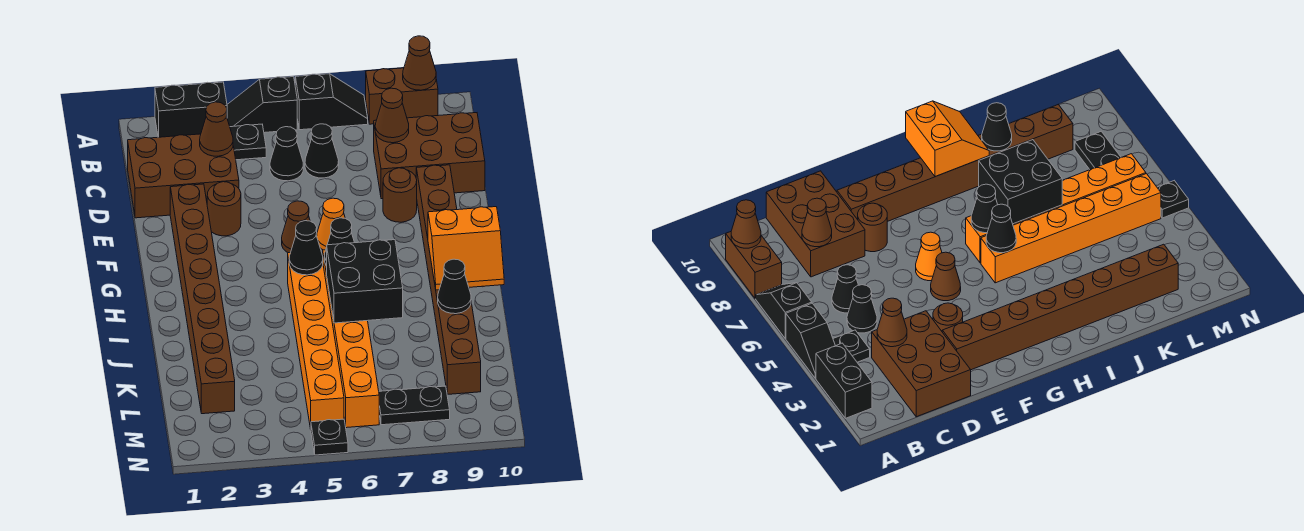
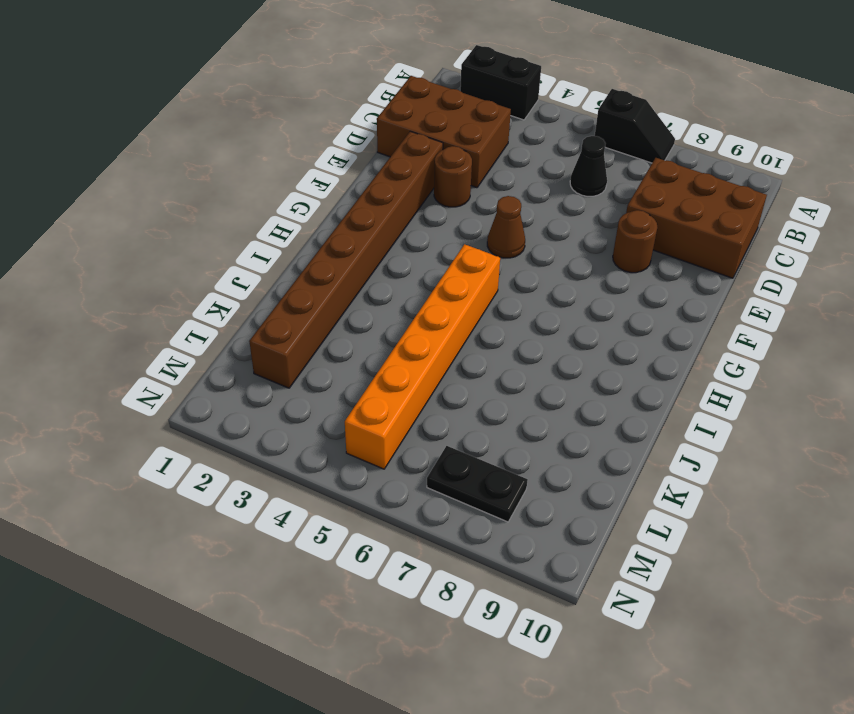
none -> black slope A4:A5 level 1 top 5
none -> brown brick A8:A9 level 1
none -> black plate B4 level 1

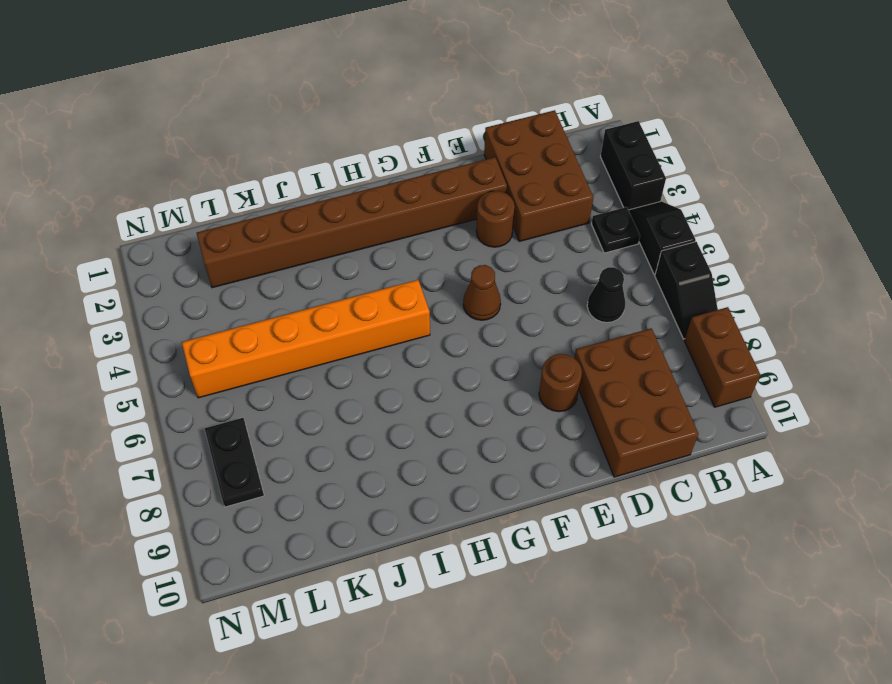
none -> black cone C5 level 1
none -> brown brick E9:L9 level 1
none -> orange cone F6 level 1

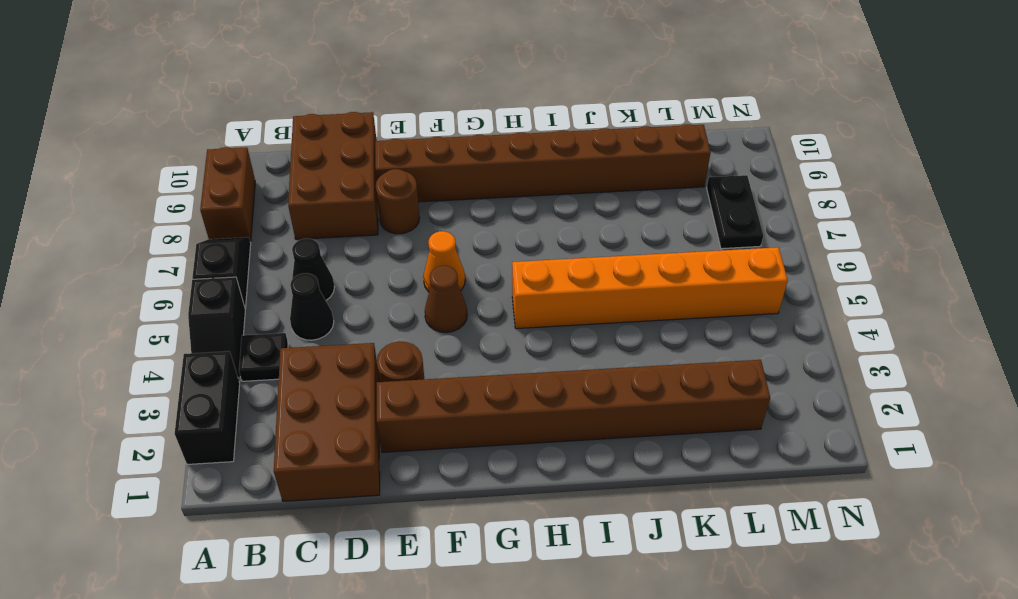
none -> orange brick H6:M6 level 1
none -> black plate N5 level 1
none -> brown cone A9 level 2

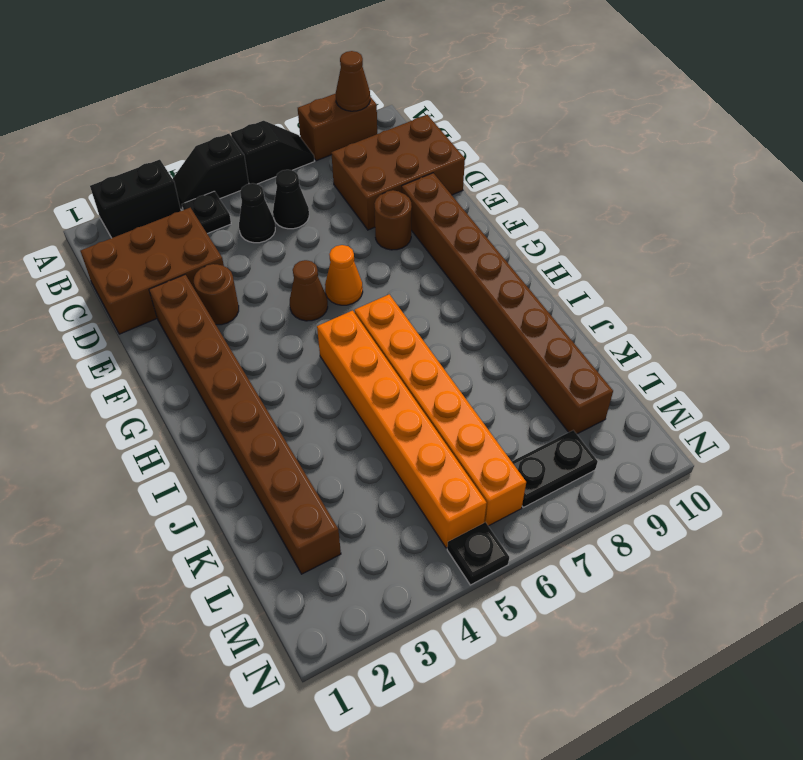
none -> brown cone C3 level 2
none -> brown cone C8 level 2
none -> black cone H5 level 2

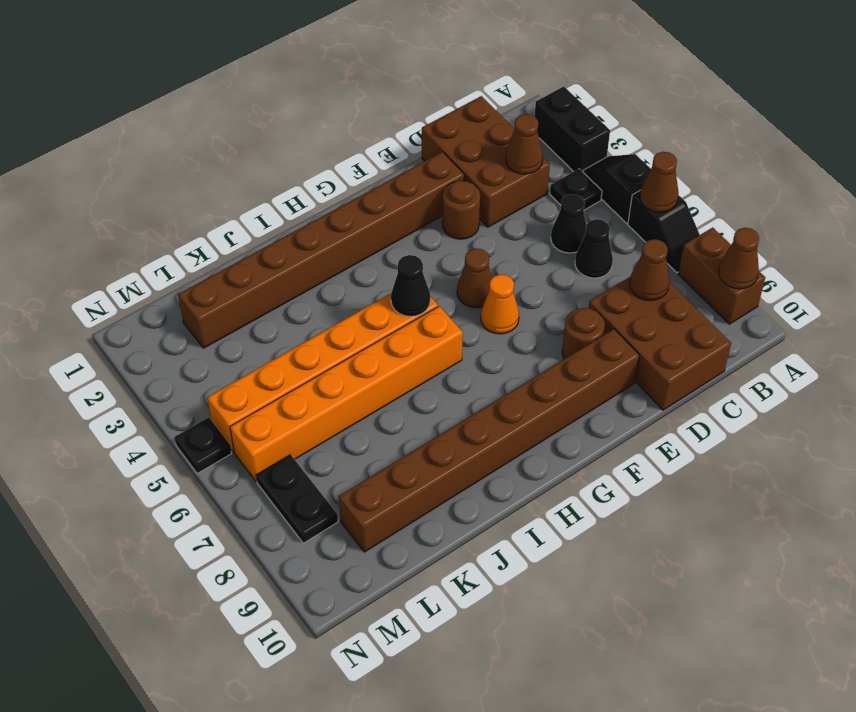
brown cone A6 level 2 -> none
none -> black cone H6 level 2
none -> orange slope H9:I10 level 2 top H
none -> black brick I6:J7 level 2

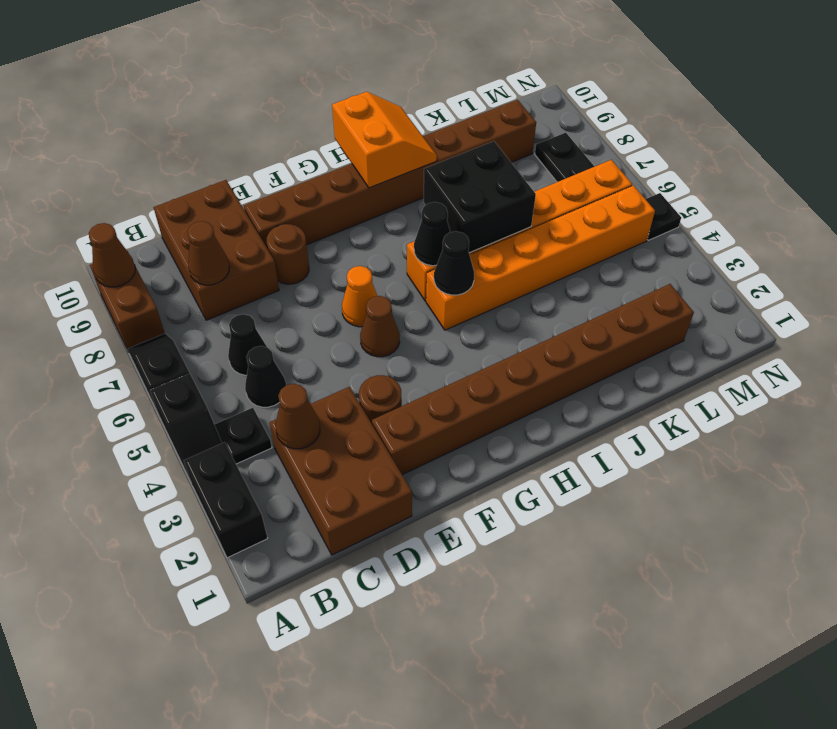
none -> black cone J9 level 2

